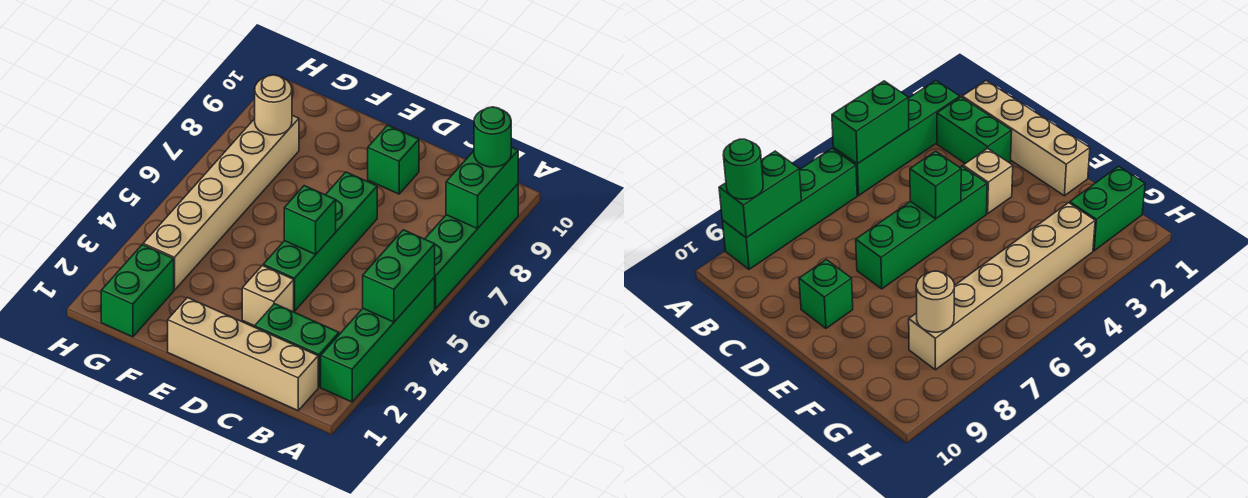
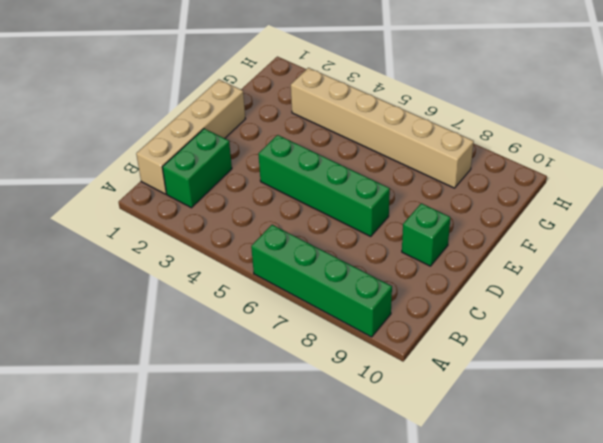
none -> green brick A2:A5 level 1
none -> tan brick D3 level 1
none -> green brick G1:G2 level 1

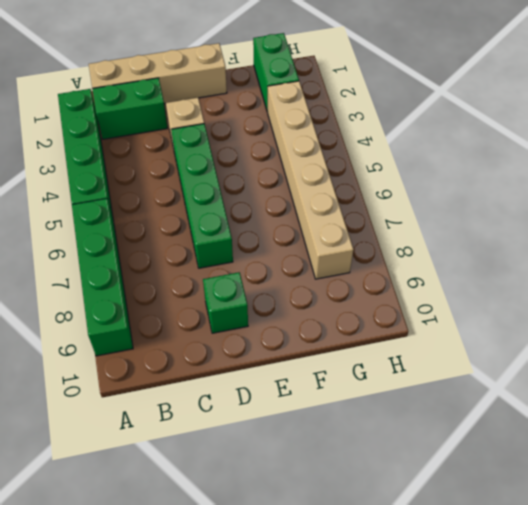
none -> green brick A4:A5 level 2
none -> green brick A8:A9 level 2
none -> green brick D5 level 2

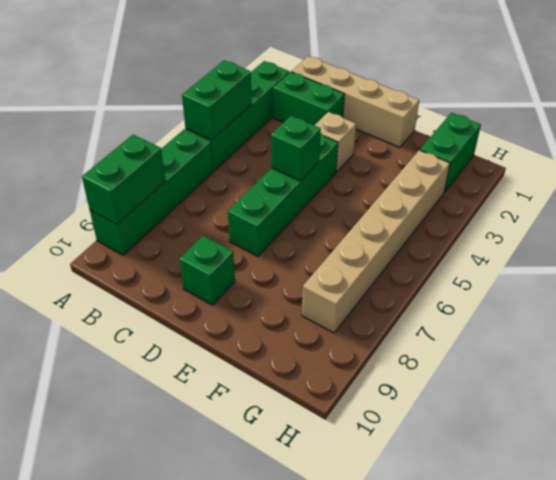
none -> tan round brick G8 level 2
none -> green round brick A9 level 3

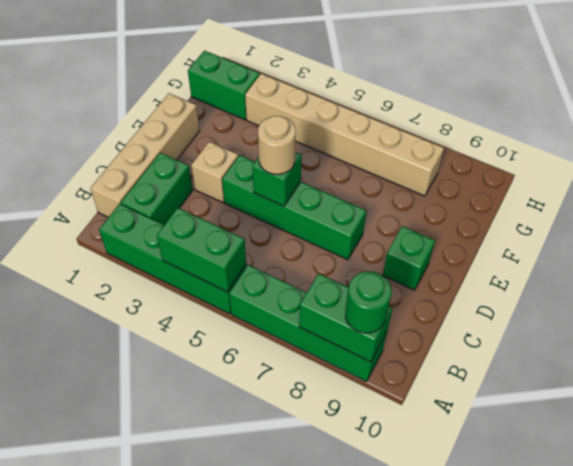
tan round brick D5 level 3 -> tan round brick G8 level 2

